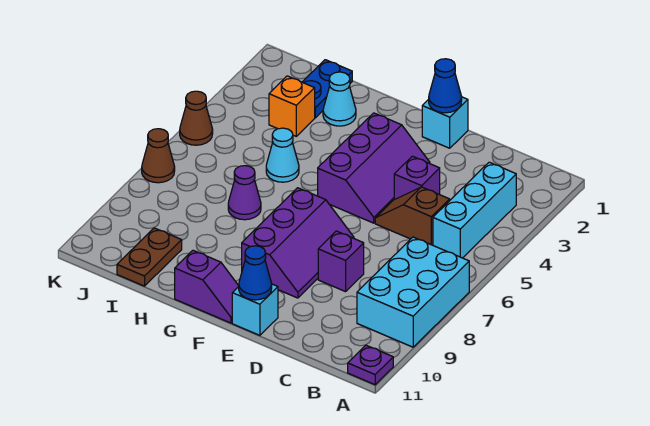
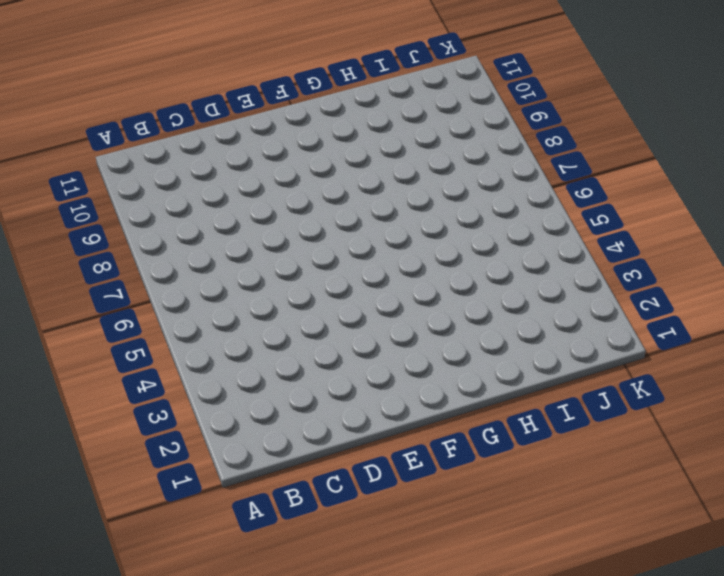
none -> cyan brick A7:B9 level 1
none -> purple plate A11 level 1
none -> cyan brick B3:B5 level 1

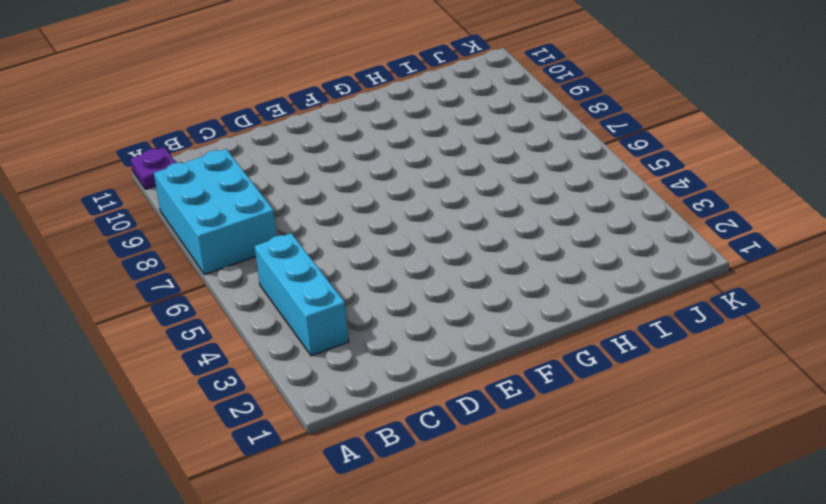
none -> brown slope C5:D5 level 1 top C
none -> purple brick D4 level 1
none -> purple brick D8 level 1

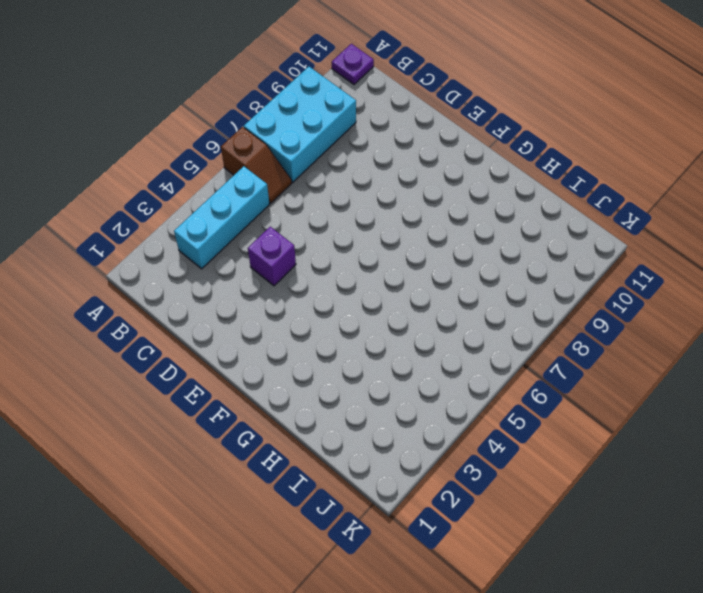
brown slope A6:B6 level 1 top A -> brown slope C5:D5 level 1 top C
none -> purple brick D8 level 1
none -> cyan brick E1 level 1
none -> purple slope E3:F5 level 1 top F

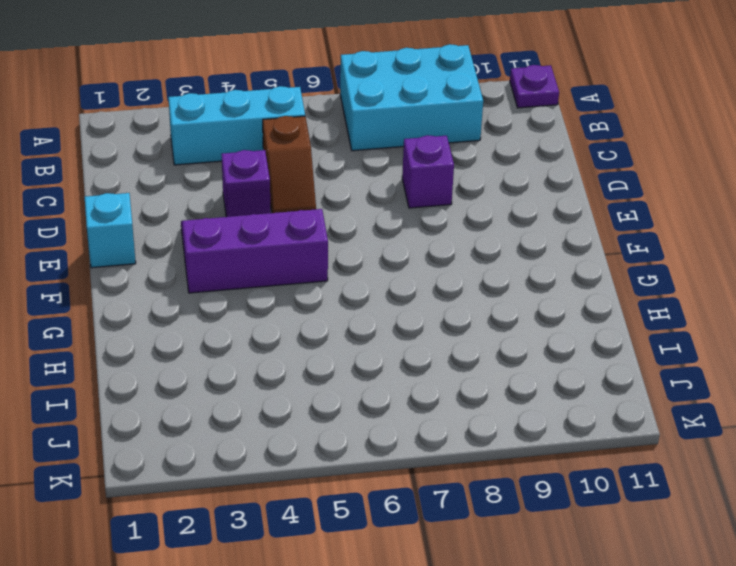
none -> purple slope E7:F9 level 1 top F
none -> cyan brick E11 level 1
none -> purple slope F11:G11 level 1 top G

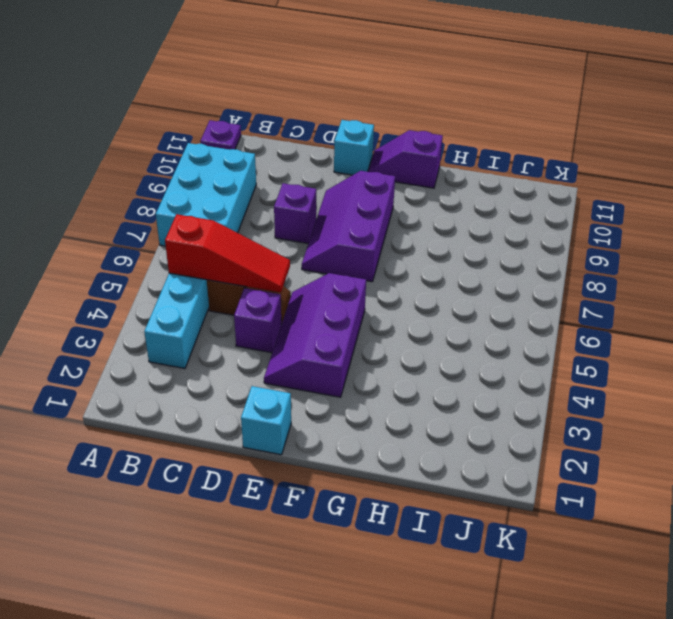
red slope B5:D5 level 2 top B -> none
none -> cyan cone H2 level 1
none -> cyan cone H5 level 1
none -> purple cone H7 level 1

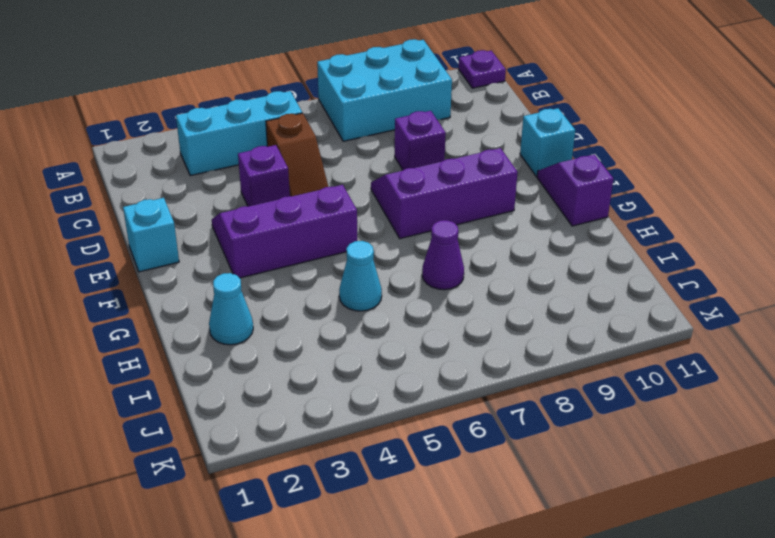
none -> blue plate I1:I2 level 1
none -> orange brick I3 level 1
none -> brown plate I10:I11 level 1

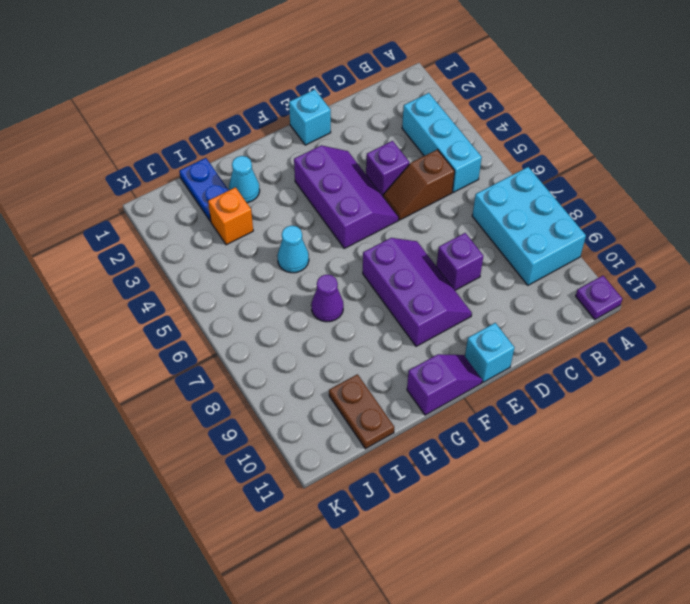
none -> brown cone K5 level 1
none -> brown cone K7 level 1
none -> blue cone E1 level 2

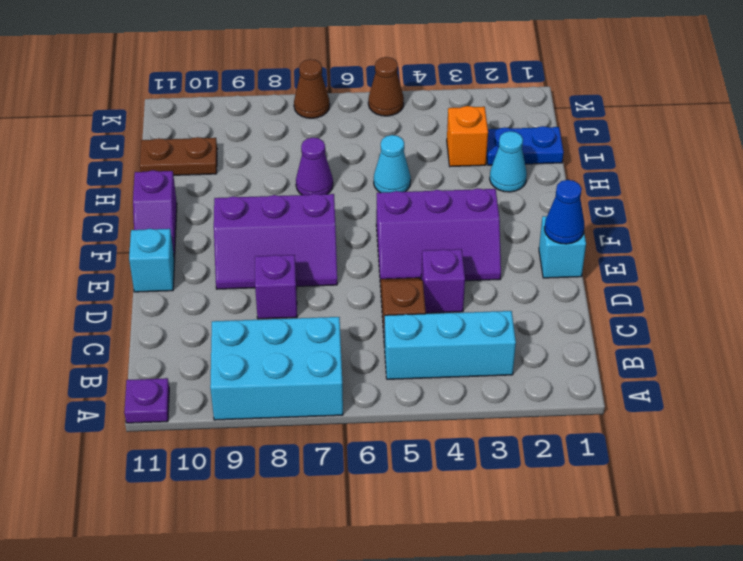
none -> blue cone E11 level 2

